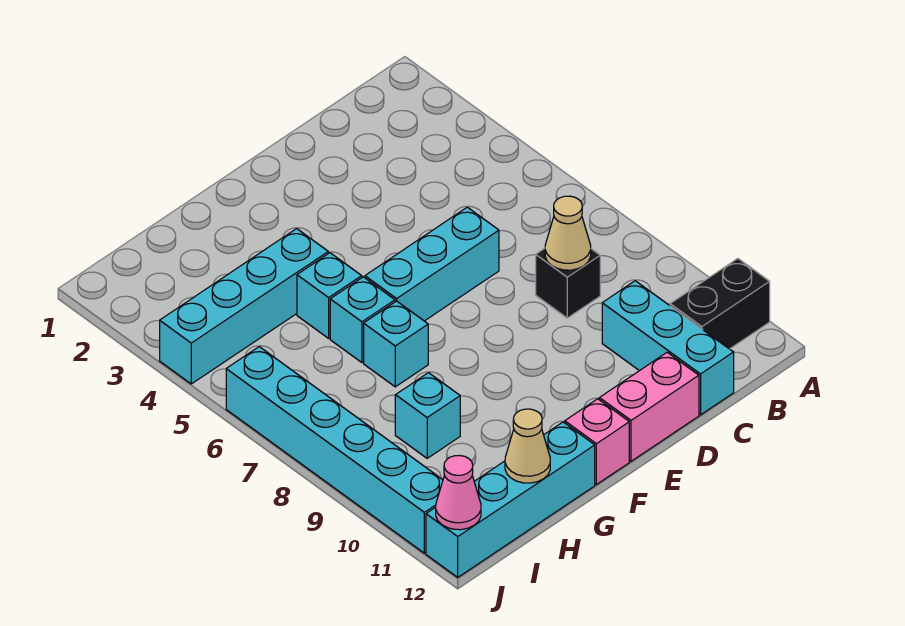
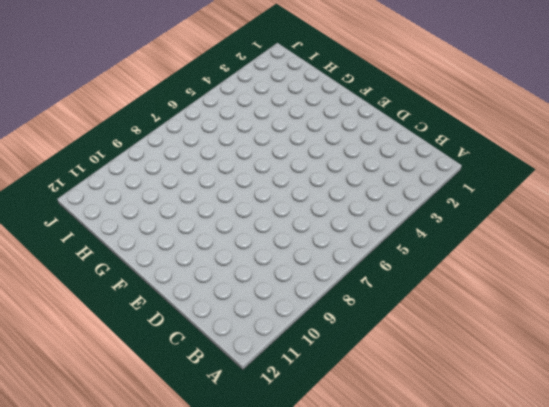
none -> black brick A11:B11 level 1
none -> black brick C8 level 1
none -> cyan brick C10:C12 level 1

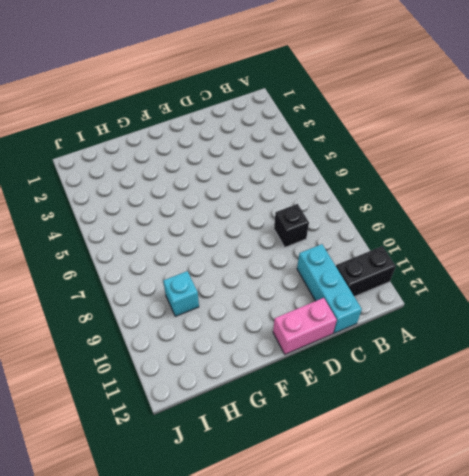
none -> cyan brick D6:F6 level 1
none -> pink brick F12 level 1
none -> cyan brick G4:J4 level 1

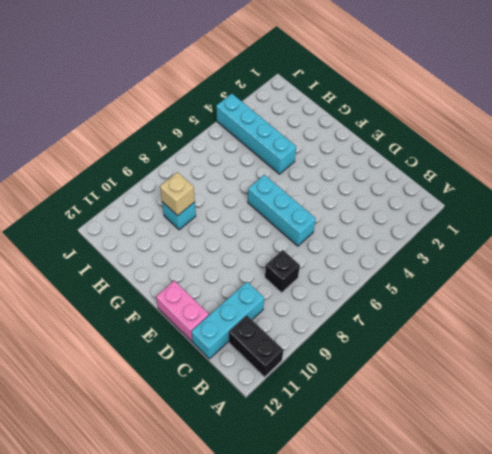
tan brick H9 level 2 -> none
none -> pink brick F12 level 1
none -> cyan brick G5 level 1
none -> cyan brick G6 level 1

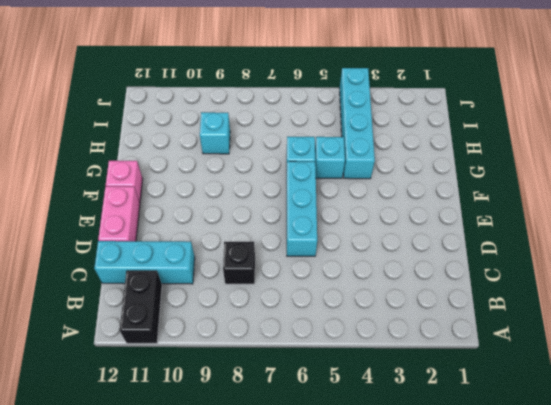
none -> cyan brick G7 level 1
none -> cyan brick G12:J12 level 1
none -> cyan brick J6:J11 level 1

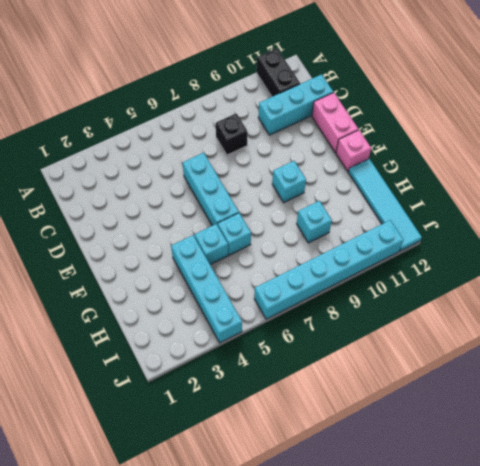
cyan brick F9 level 1 -> cyan brick G7 level 1
cyan tile G12:J12 level 1 -> cyan brick G12:J12 level 1
none -> tan cone C8 level 2
none -> tan cone H12 level 2
none -> pink cone J12 level 2

